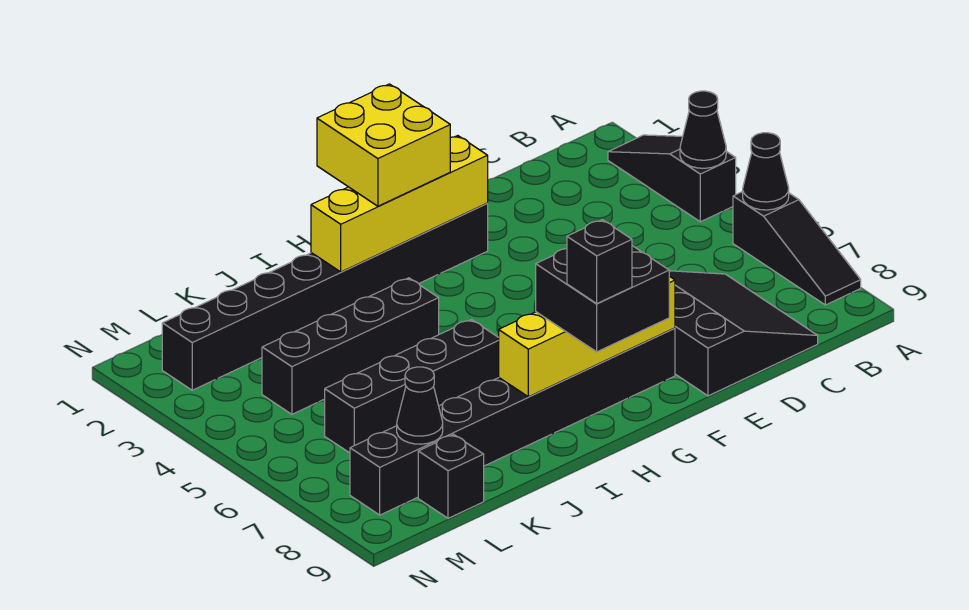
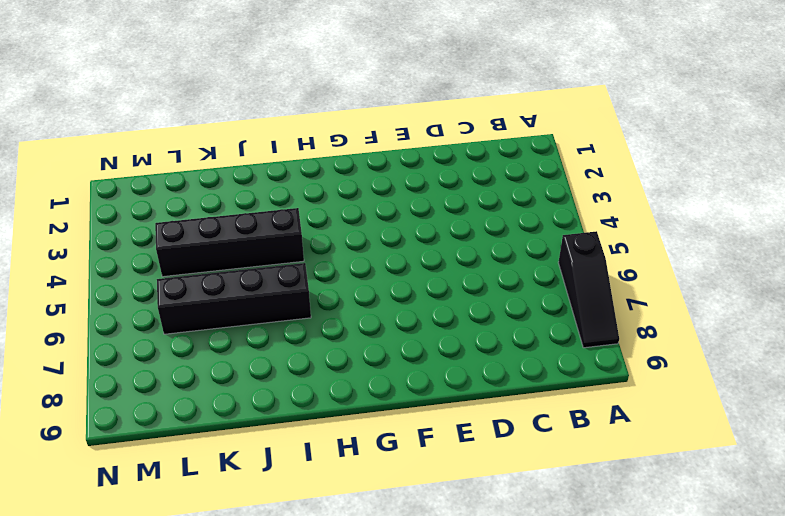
none -> black slope A2:A4 level 1 top 4
none -> black slope C7:E9 level 1 top E
none -> black brick F2:M2 level 1

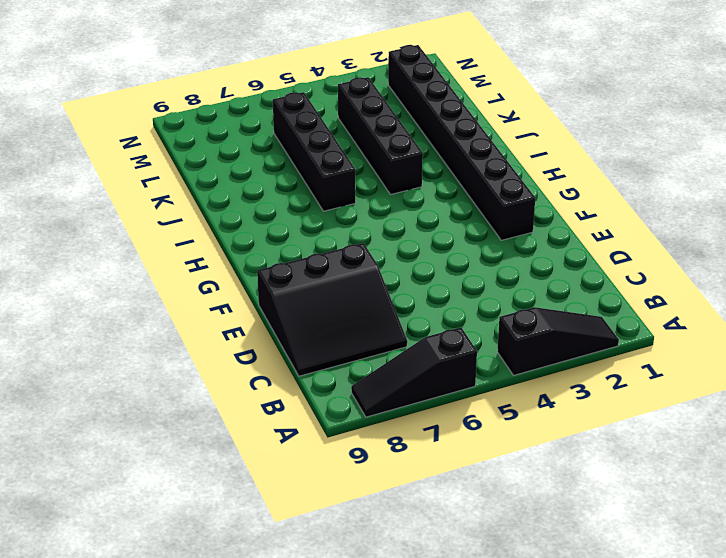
none -> black brick F8:M8 level 1
none -> black brick L9 level 1
none -> black cone A4 level 2

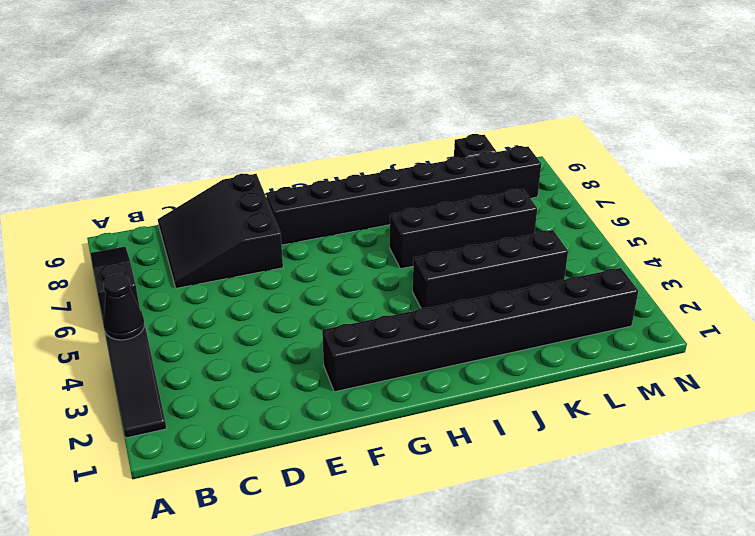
none -> black cone A6 level 2
none -> yellow brick F2:I2 level 2
none -> yellow brick F8:I8 level 2

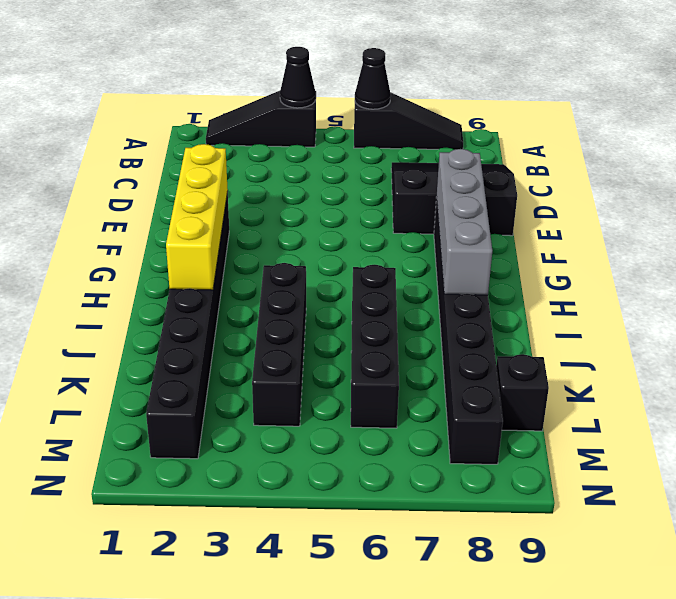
grey brick F8:I8 level 2 -> yellow brick F8:I8 level 2
none -> black cone L8 level 2
none -> yellow brick G1:H2 level 3
none -> black brick G8:H9 level 3

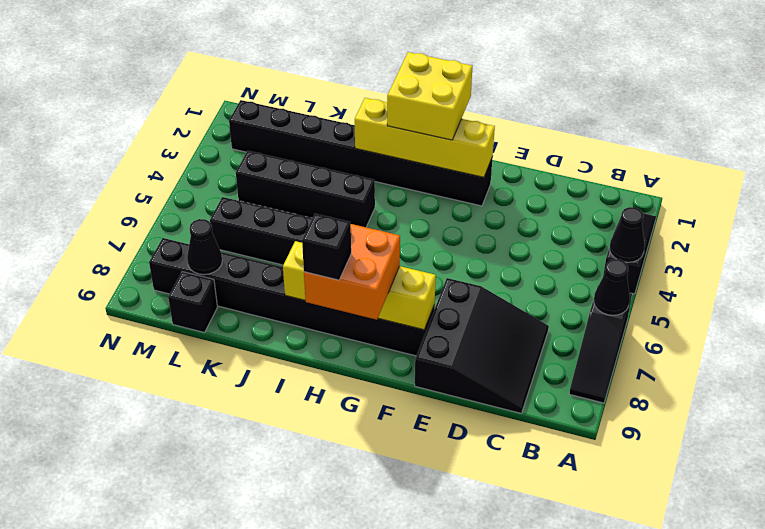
orange brick G8:H9 level 3 -> black brick G8:H9 level 3

